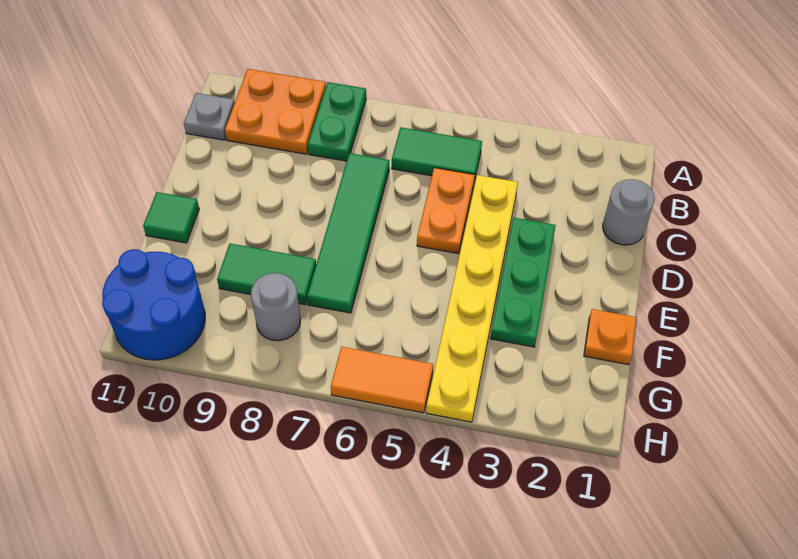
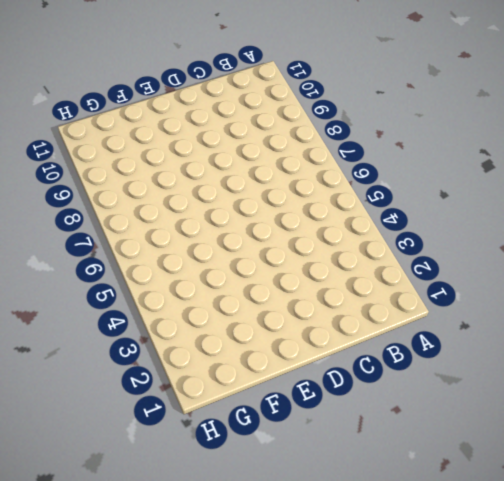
none -> green plate A8:B8 level 1
none -> orange plate A9:B10 level 1
none -> green tile B5:B6 level 1

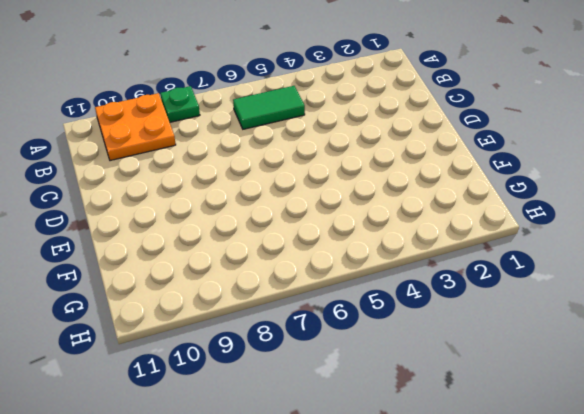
green plate A8 level 1 -> green plate A8:B8 level 1
none -> grey plate B11 level 1
none -> grey round brick C1 level 1
none -> yellow plate C4:H4 level 1

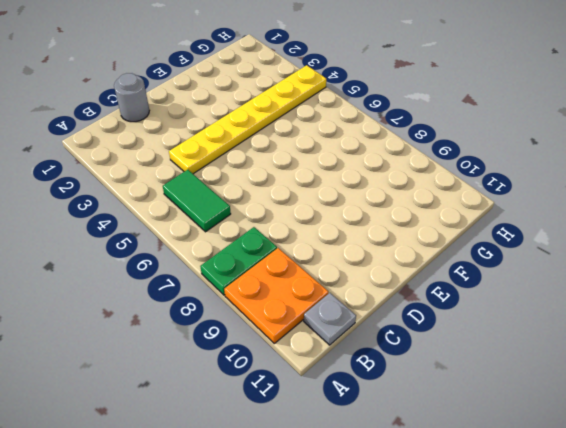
none -> orange plate C5:D5 level 1
none -> green tile C7:F7 level 1
none -> green plate D3:F3 level 1

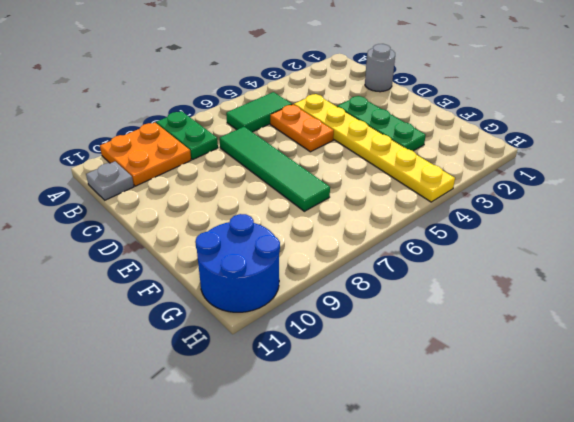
none -> green tile E11 level 1
none -> orange plate F1 level 1
none -> green tile F8:F9 level 1

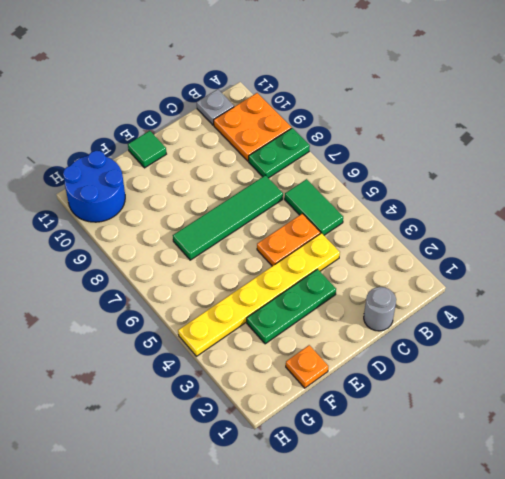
none -> green tile F8:F9 level 1
none -> grey round brick G8 level 1
none -> orange tile H5:H6 level 1

